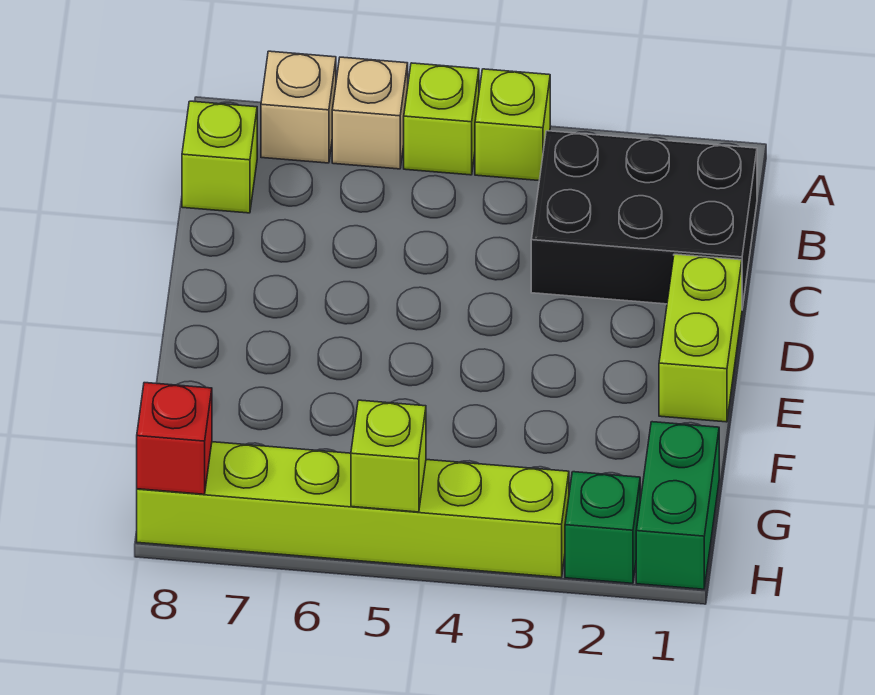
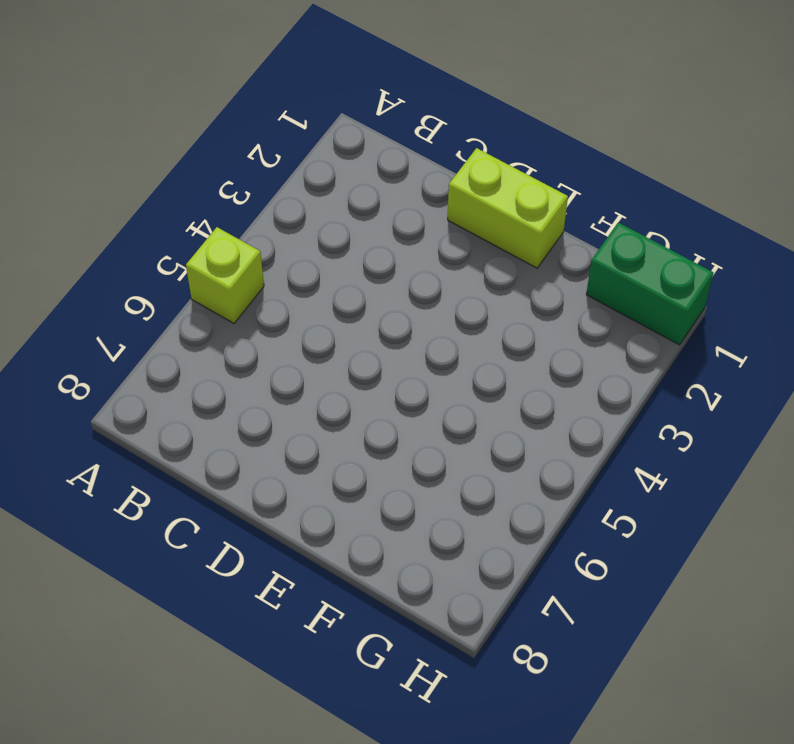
none -> lime brick A4 level 1
none -> tan brick A6 level 1
none -> tan brick A7 level 1

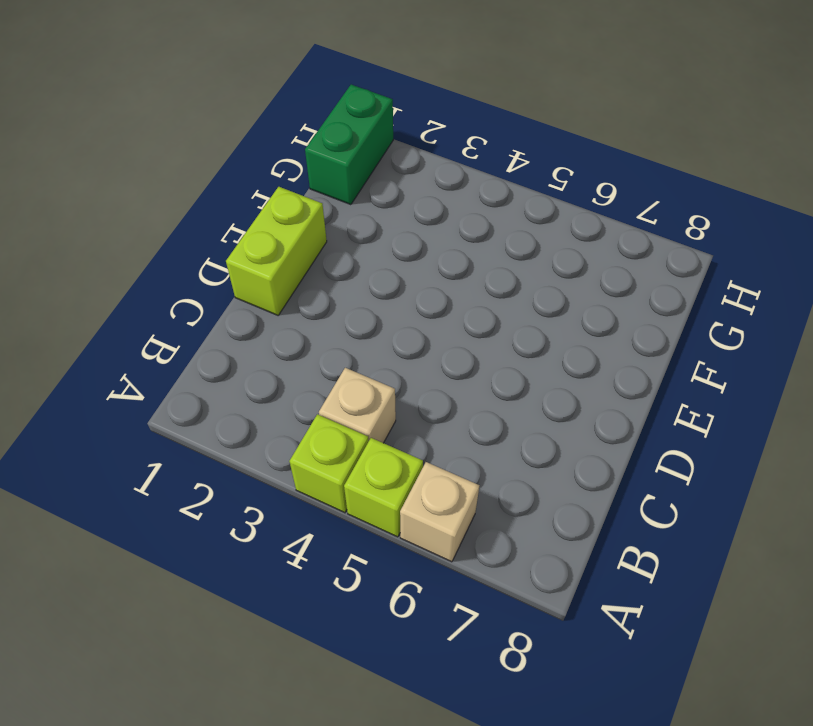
tan brick B4 level 1 -> tan brick A7 level 1
none -> black brick B1:C3 level 1
none -> lime brick B8 level 1
none -> green brick H2 level 1

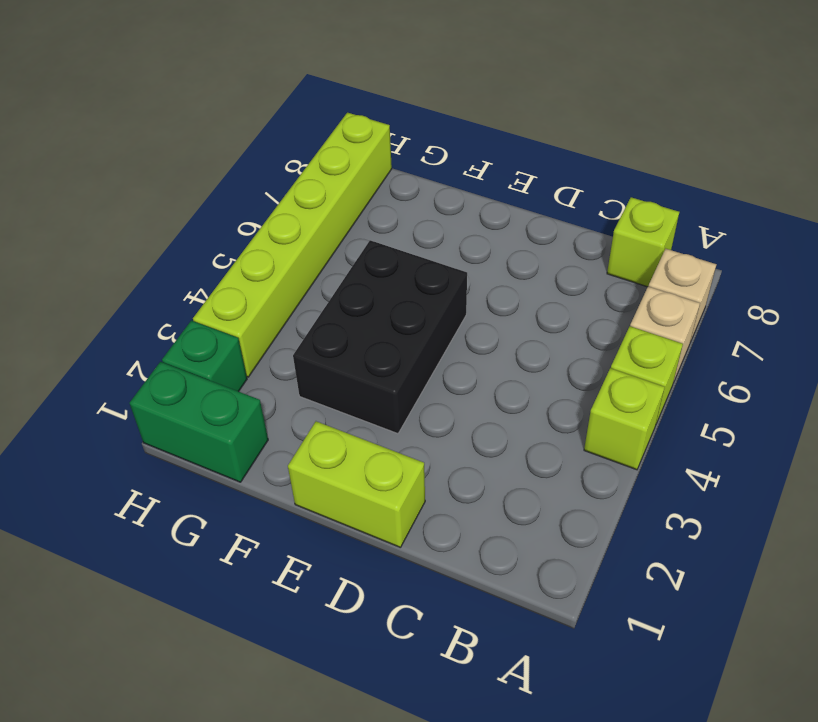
black brick E3:F5 level 1 -> black brick B1:C3 level 1
none -> lime brick H5 level 2
none -> red brick H8 level 2

